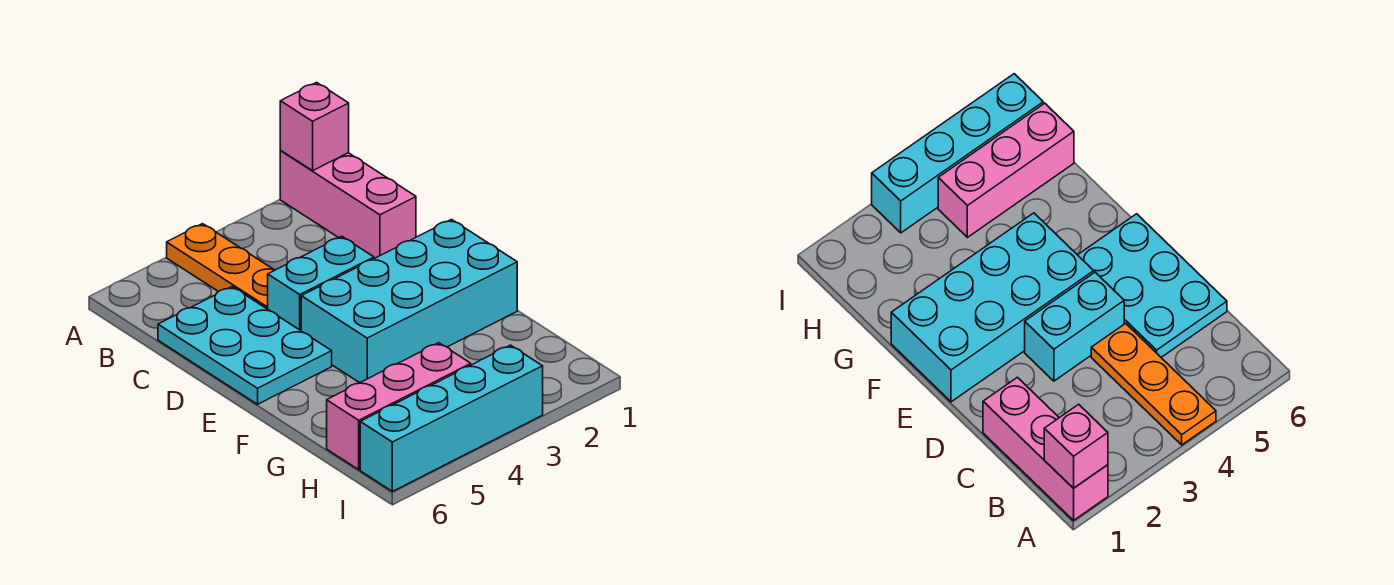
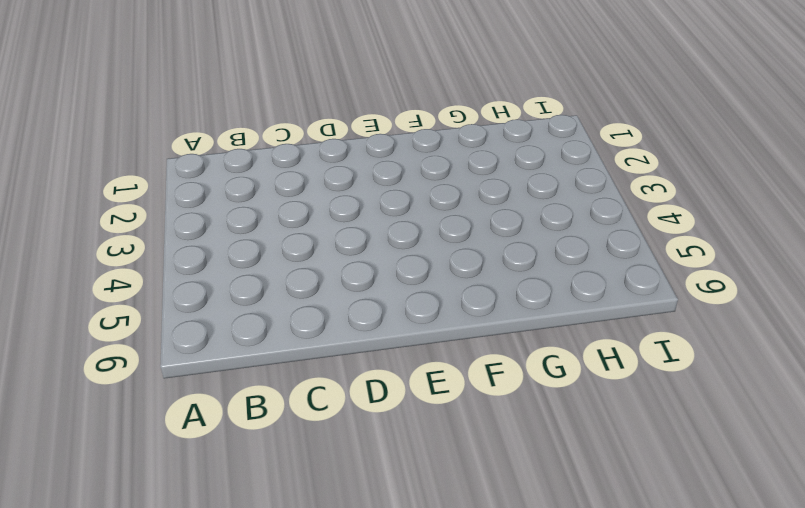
none -> pink brick A1:C1 level 1
none -> orange plate A4:C4 level 1

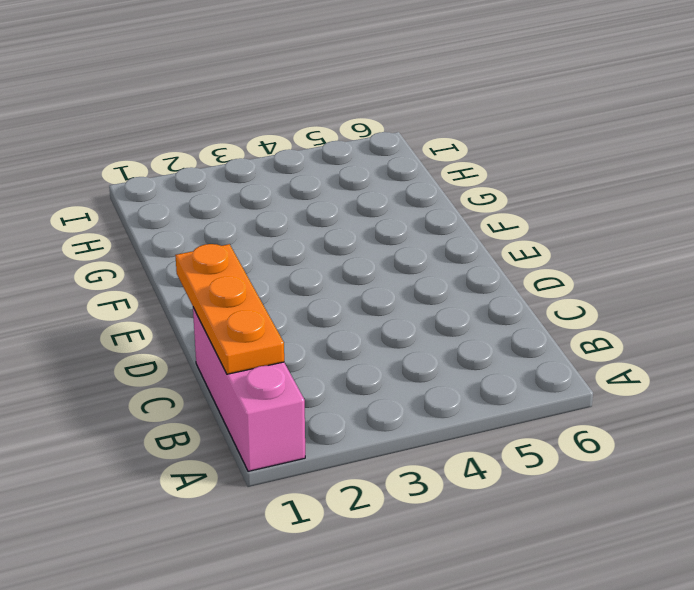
orange plate B1:D1 level 2 -> orange plate A4:C4 level 1
none -> cyan plate C5:E6 level 1
none -> cyan brick D3:D4 level 1

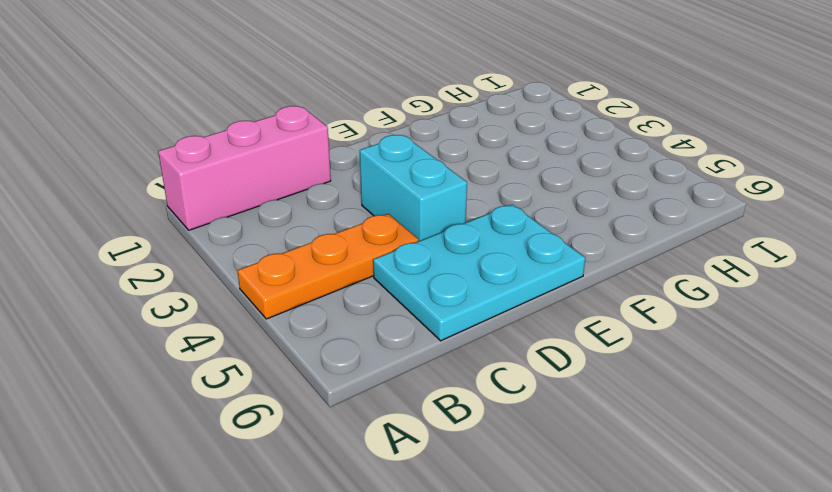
none -> cyan brick E1:F4 level 1
none -> pink brick H4:H6 level 1

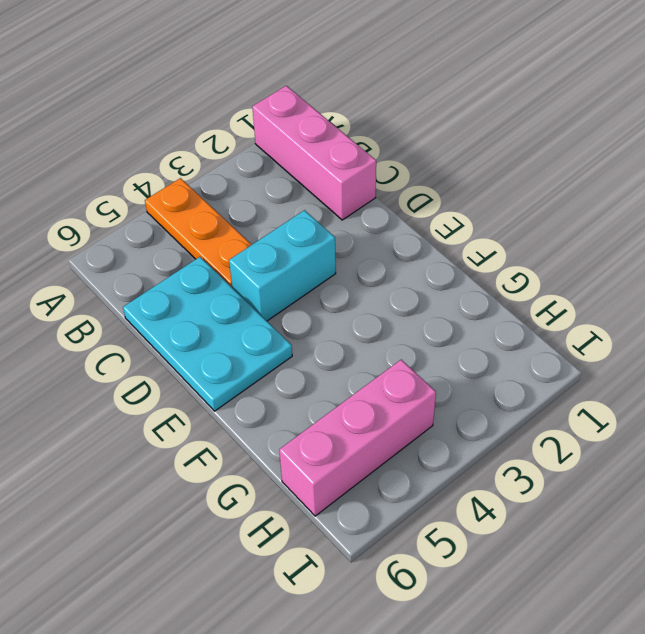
none -> cyan brick E1:F4 level 1
none -> cyan brick I3:I6 level 1

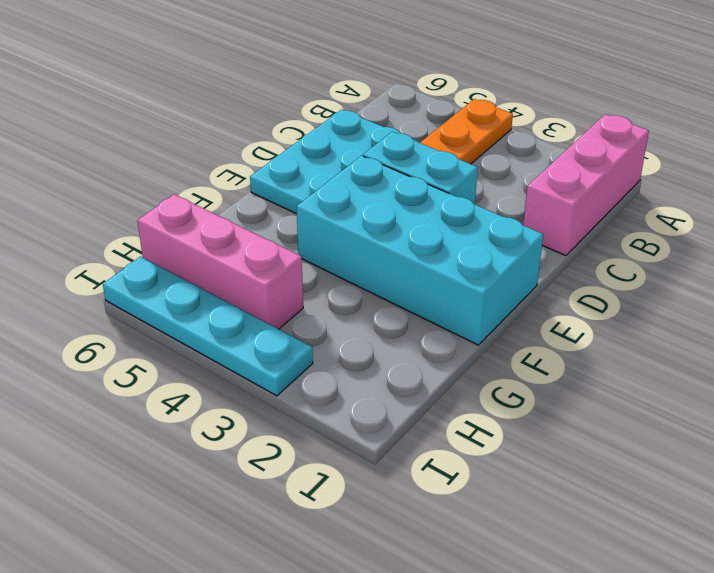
cyan plate I3:I6 level 1 -> cyan brick I3:I6 level 1
none -> pink brick A1 level 2

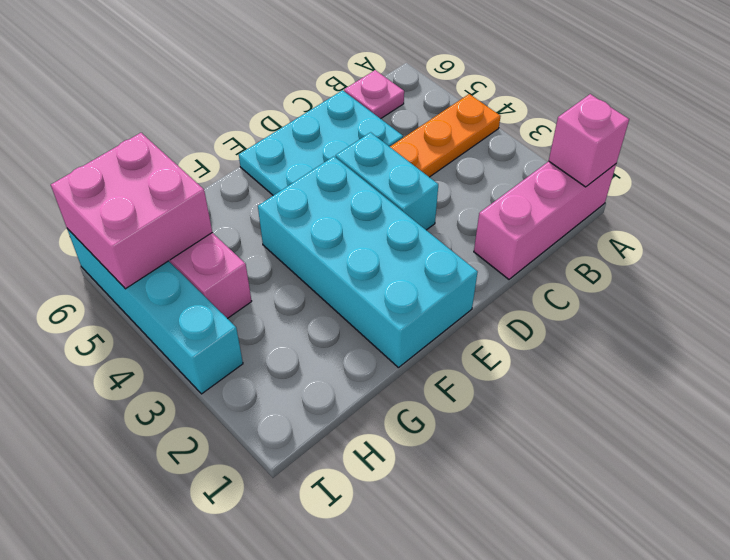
pink plate B6 level 1 -> none
pink brick H5:I6 level 2 -> none

